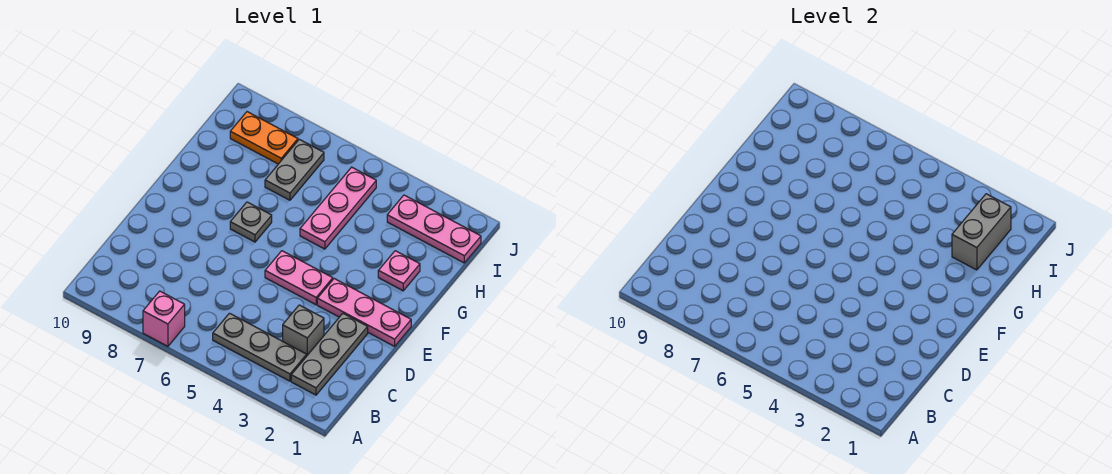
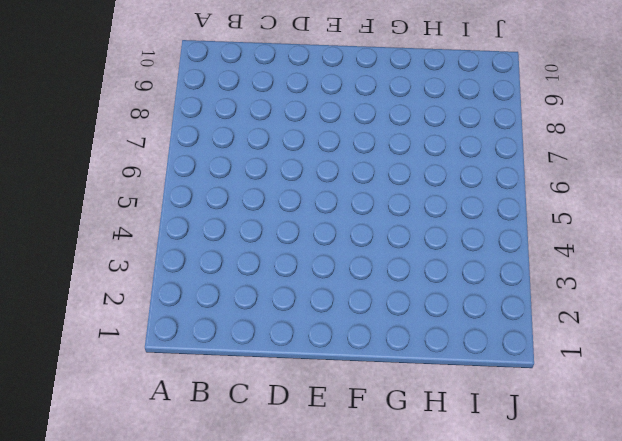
none -> pink brick A7 level 1
none -> grey plate B2:D2 level 1
none -> grey plate B3:B5 level 1

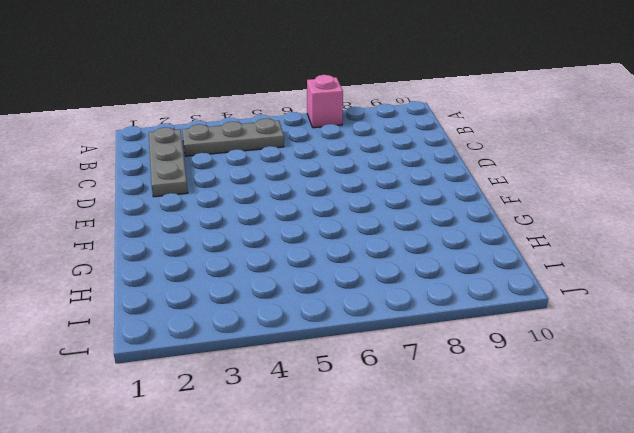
none -> grey brick C3 level 1
none -> pink plate E1:E3 level 1
none -> pink plate E4:E5 level 1

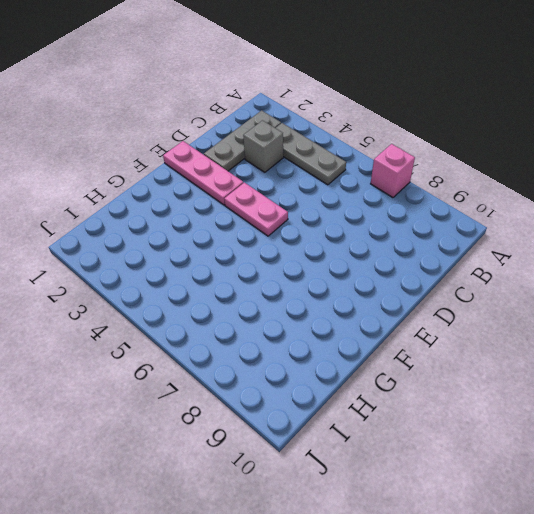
none -> grey plate F7 level 1
none -> pink plate G2 level 1
none -> pink plate G5:I5 level 1

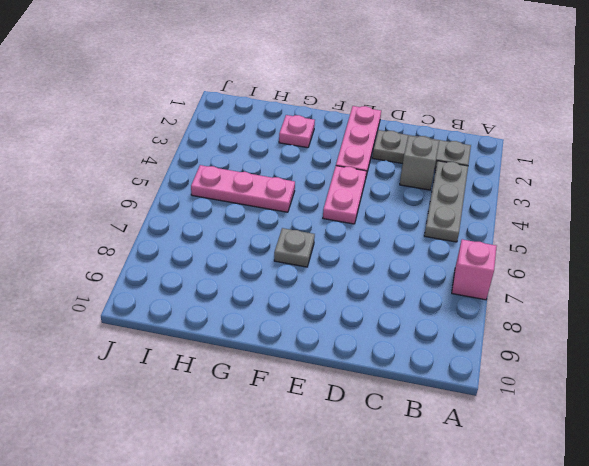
none -> grey plate H7:I7 level 1
none -> pink plate I1:I3 level 1
none -> orange plate I8:I9 level 1

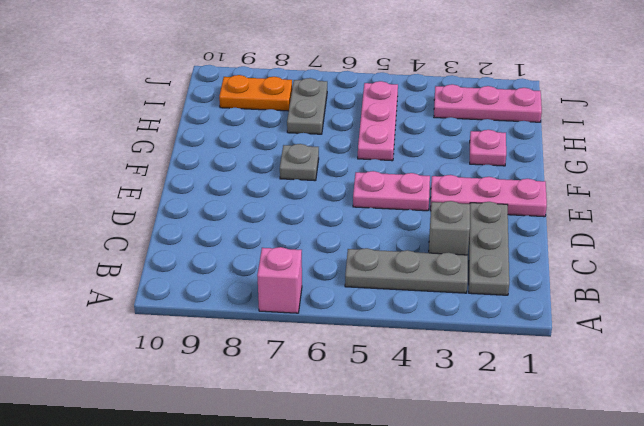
none -> grey brick H2:I2 level 2

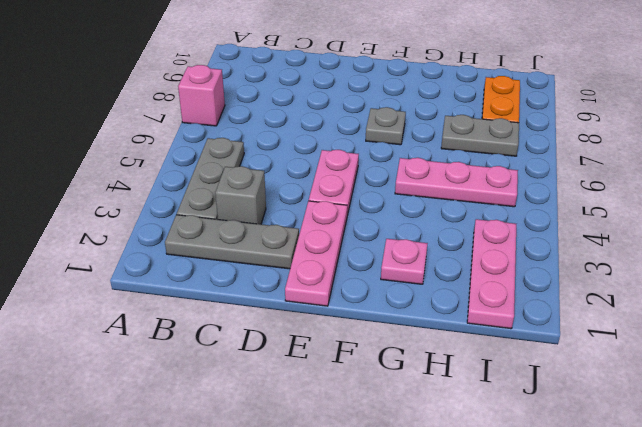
none -> grey brick H2:I2 level 2

